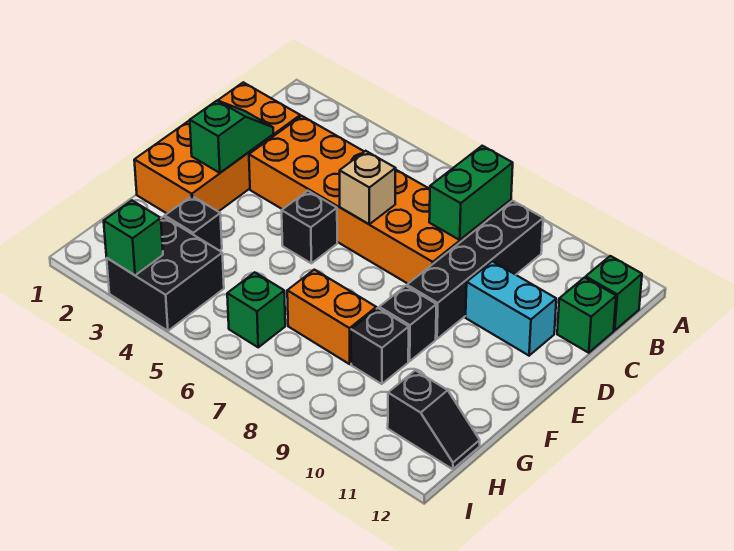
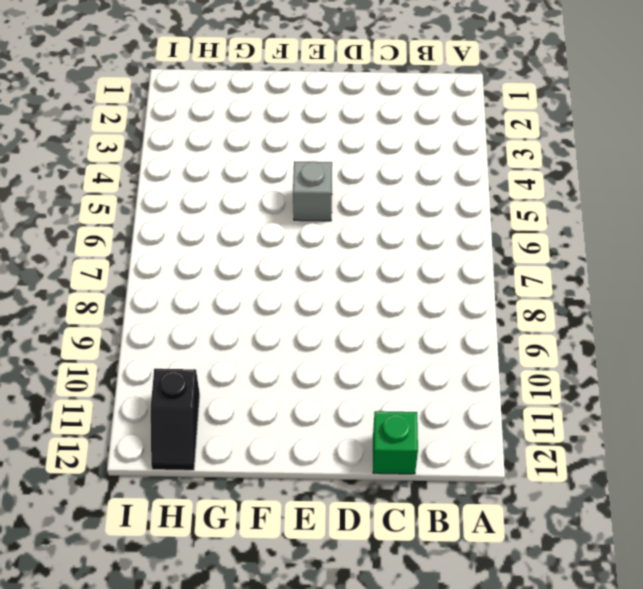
grey brick E5 level 1 -> black brick E5 level 1
none -> black brick B9:E9 level 1
none -> green brick B12 level 1
none -> orange brick C1:F2 level 1

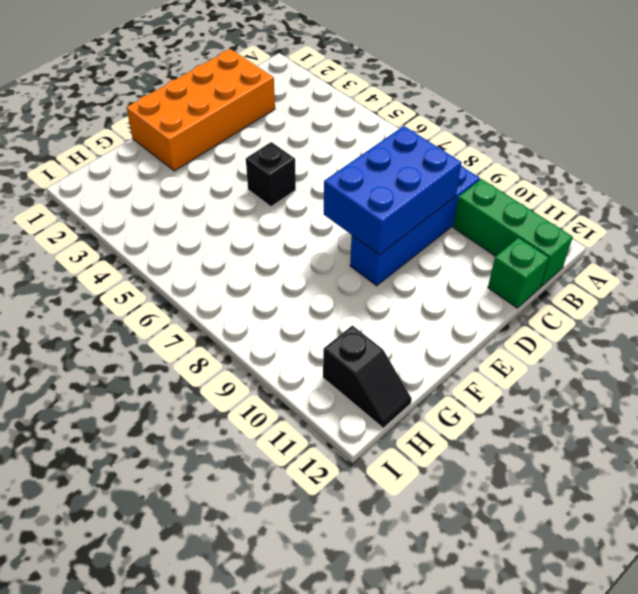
blue brick B9:E9 level 1 -> black brick B9:E9 level 1
green brick B10:B12 level 1 -> green brick B12 level 1
blue brick C8:E9 level 2 -> green brick B8:C8 level 2
none -> orange brick C3:D8 level 1
none -> cyan brick D10:D11 level 1
none -> black brick F9 level 1

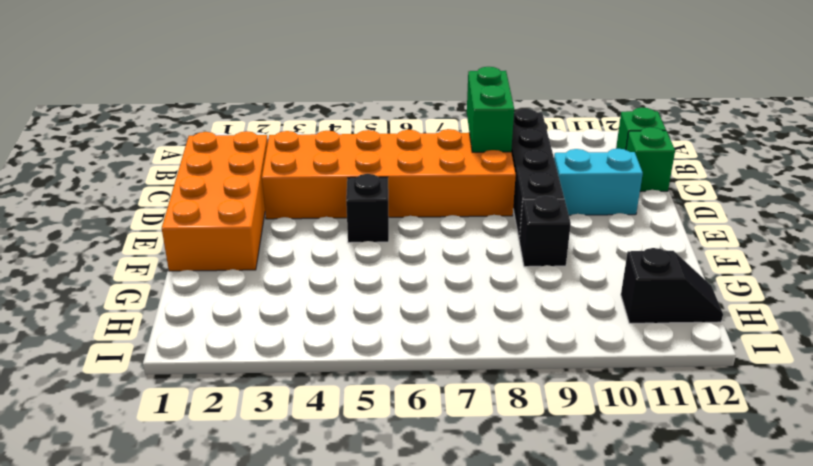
none -> black brick G3 level 1
none -> orange brick G7:G8 level 1
none -> black brick G9 level 1

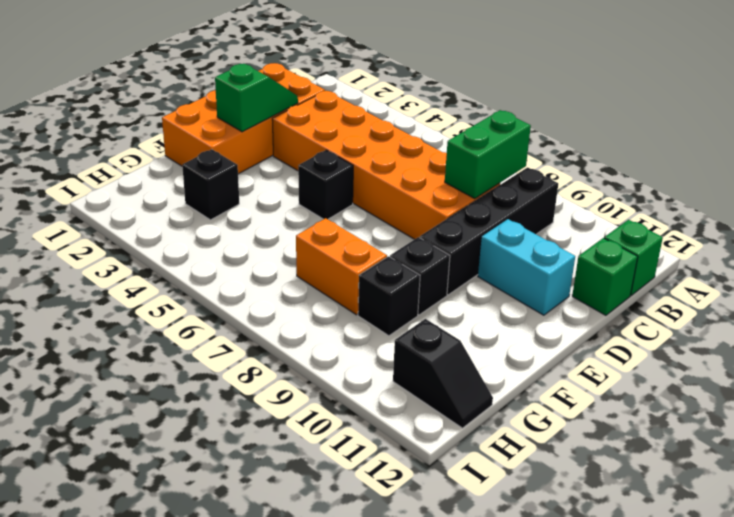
none -> black brick H3:I4 level 1
none -> green brick H6 level 1
none -> tan brick D6 level 2

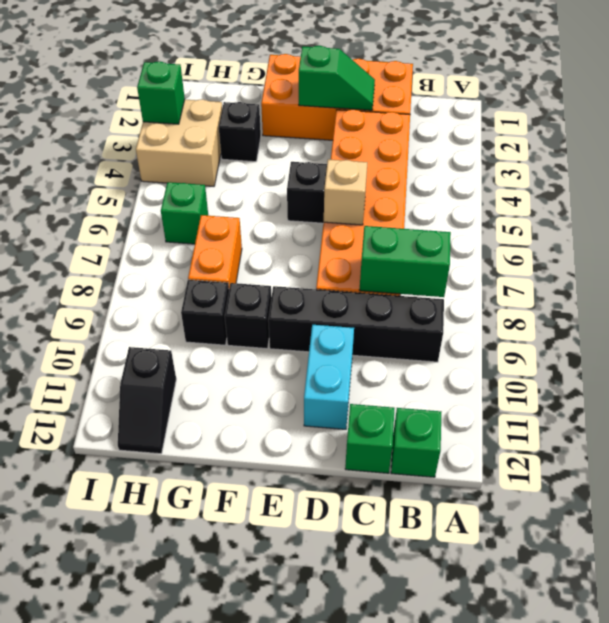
tan brick H3:I4 level 1 -> black brick H3:I4 level 1

